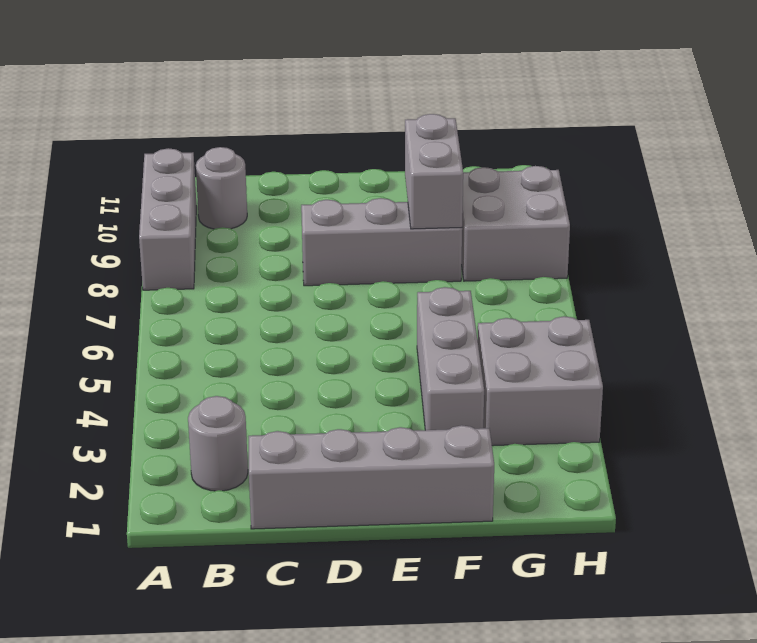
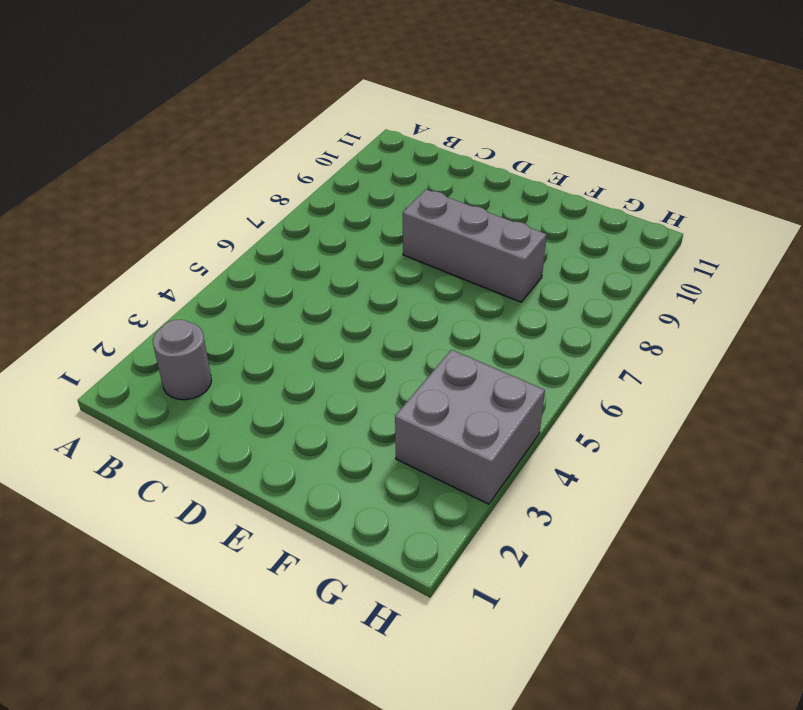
none -> grey brick A8:A10 level 1
none -> grey round brick B10 level 1

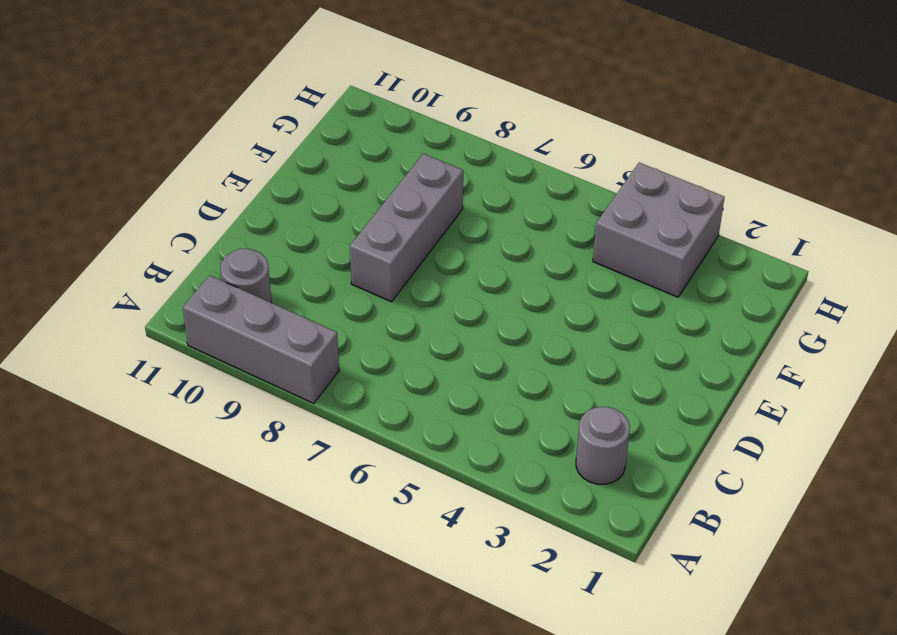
none -> grey brick C1:F1 level 1
none -> grey brick F3:F5 level 1

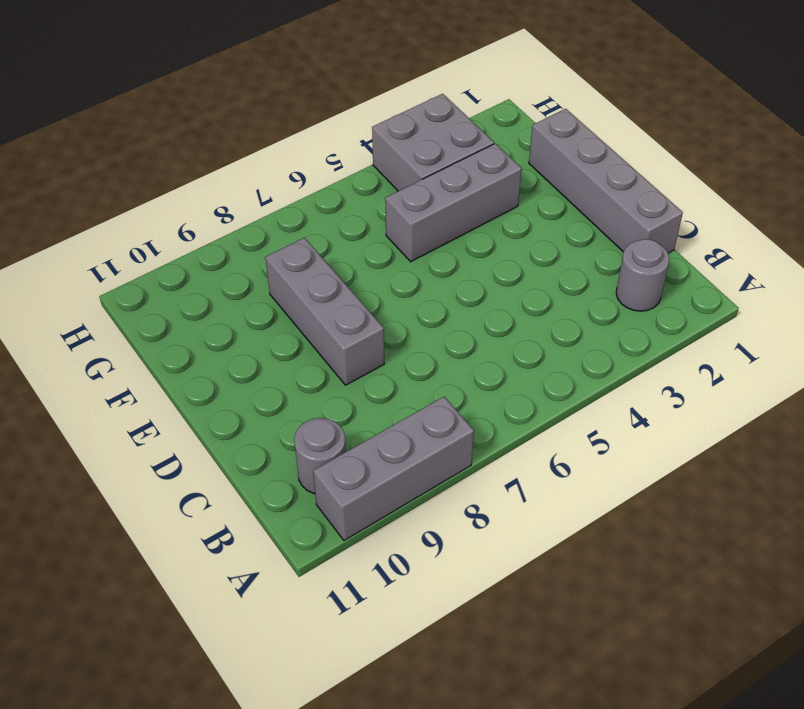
none -> grey brick G8:H9 level 1
none -> grey brick F8:F9 level 2

